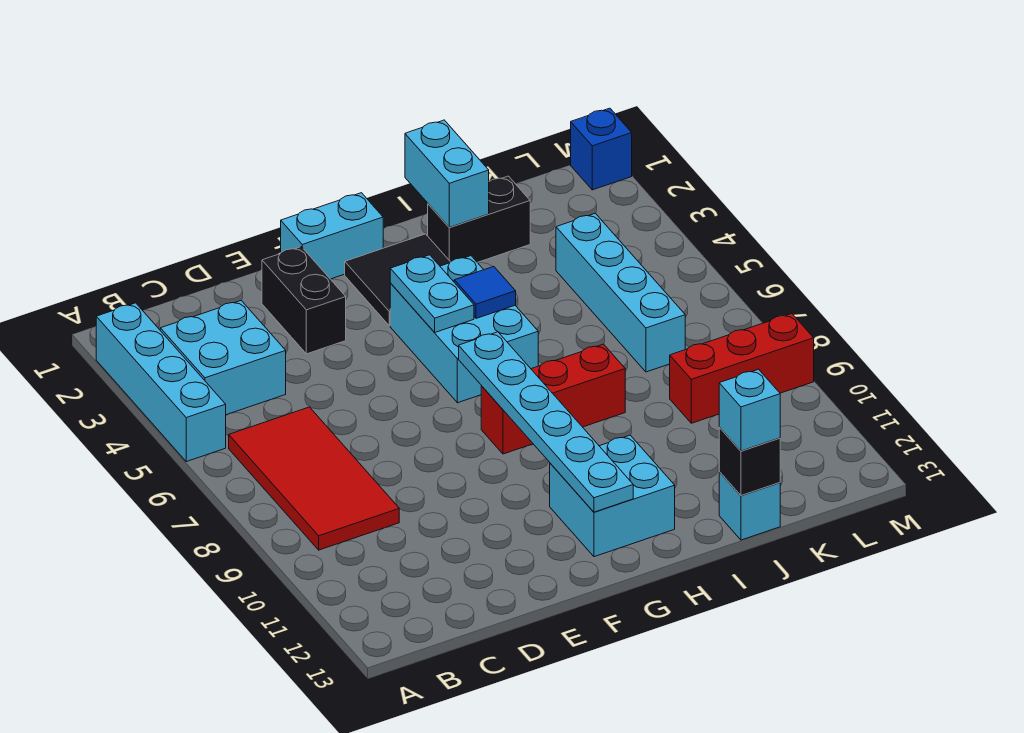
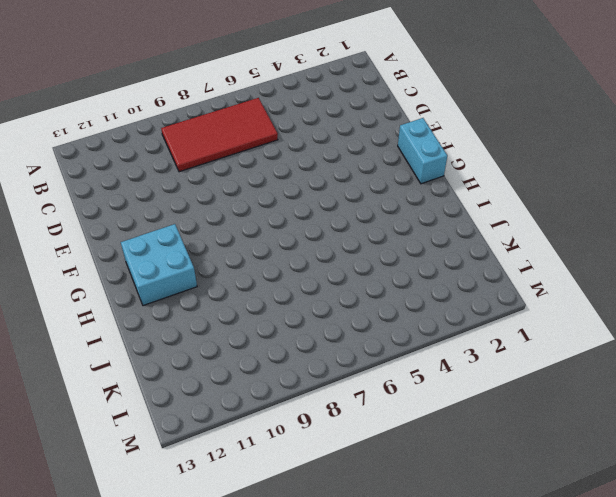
none -> cyan brick A2:A5 level 1
none -> cyan brick B3:C4 level 1
none -> black brick E2:E3 level 1

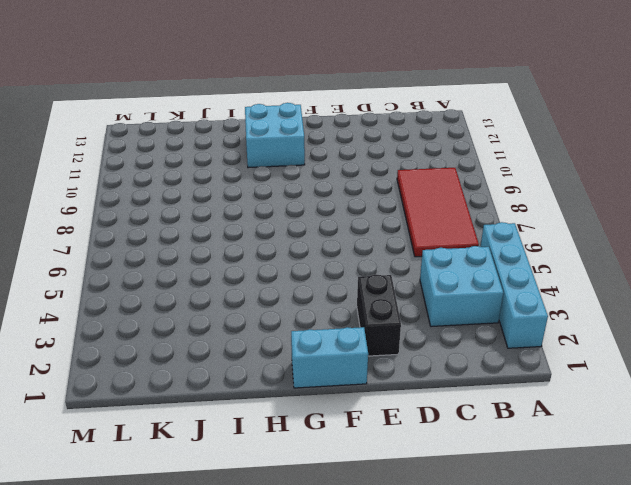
none -> black tile G2:H3 level 1
none -> cyan brick G4:H6 level 1
none -> red brick G8:I8 level 1

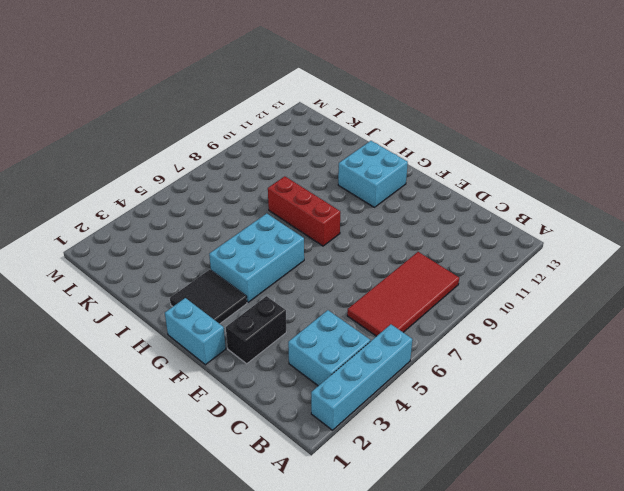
none -> black brick I2:J2 level 1
none -> cyan brick J13 level 1
none -> cyan brick K4:K7 level 1

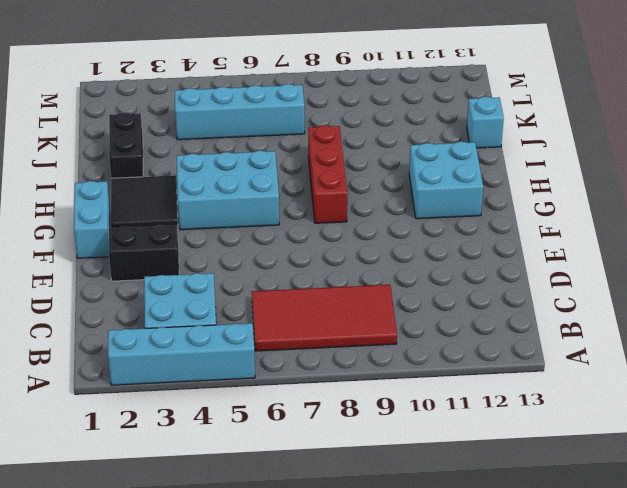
none -> red brick K9:M9 level 1
none -> blue brick M1 level 1
none -> cyan plate G4:G5 level 2

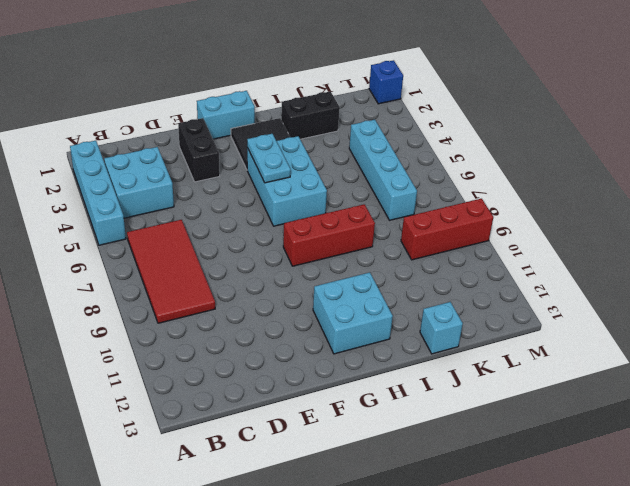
none -> cyan plate G7:G12 level 2
none -> blue tile H5 level 2
none -> cyan brick I1:I2 level 2

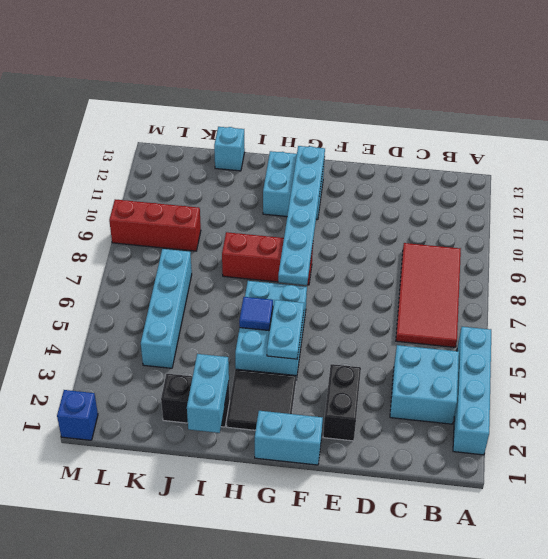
none -> black brick J13 level 2
none -> cyan brick J13 level 3

